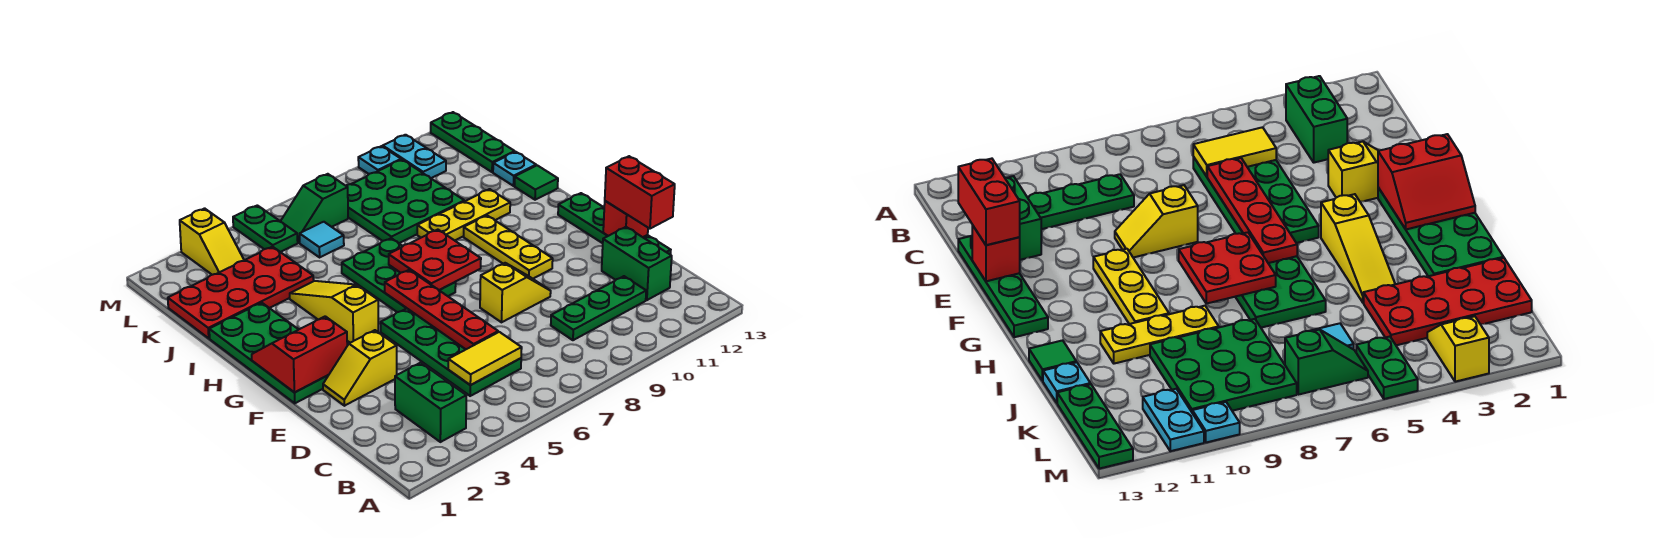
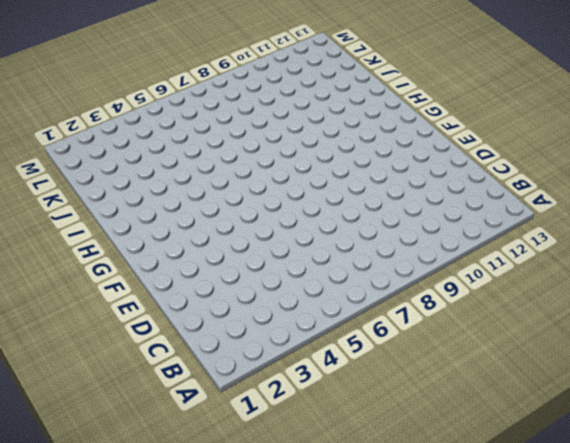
none -> green brick B3:C3 level 1
none -> green plate C5:F6 level 1
none -> green plate C9:C11 level 1

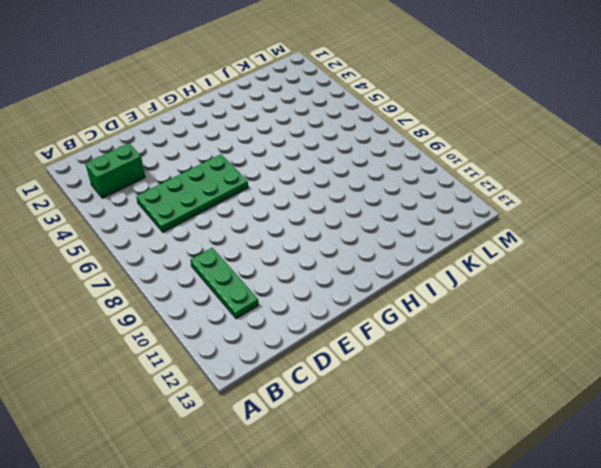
none -> green brick C12:D12 level 1
none -> green plate D13:G13 level 1
none -> yellow slope E2:E3 level 1 top 3

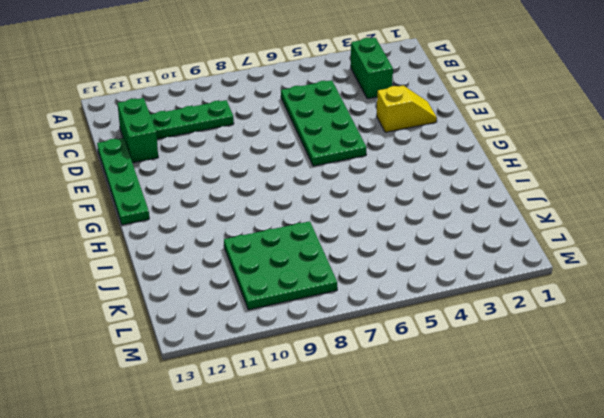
none -> yellow slope E8:E9 level 1 top 8
none -> green plate F1:I2 level 1
none -> yellow plate F10:H10 level 1

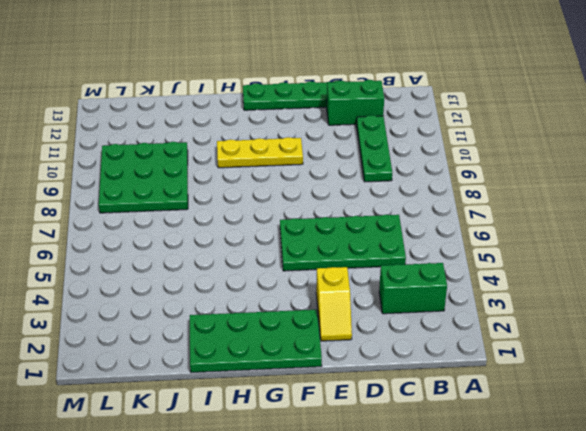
none -> yellow slope E8:E9 level 1 top 8
none -> yellow slope G4:I4 level 1 top G
none -> green plate G6:I7 level 1

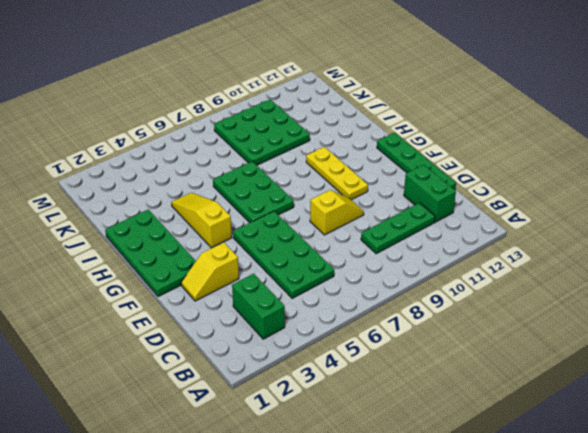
none -> yellow plate I9:I11 level 1
none -> green tile I13 level 1
none -> red plate J1:K4 level 1

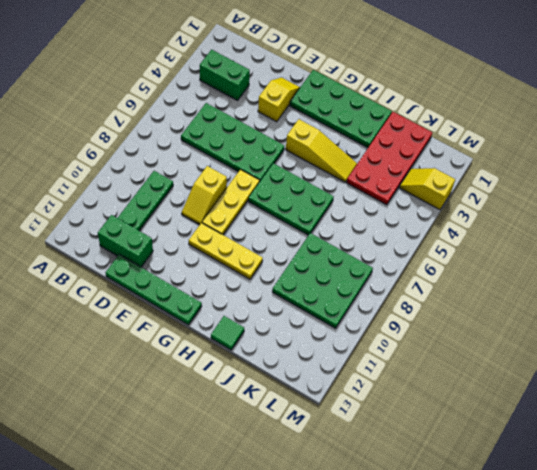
yellow plate F7:F9 level 1 -> yellow plate I9:I11 level 1
none -> cyan plate J13 level 1
none -> cyan tile K6 level 1
none -> green plate K13:M13 level 1

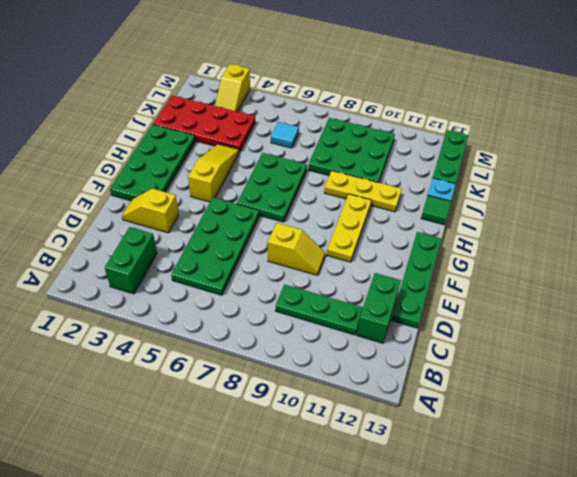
none -> green plate L5:M5 level 1
none -> green slope L6:L7 level 1 top 7
none -> cyan plate L11:M11 level 1

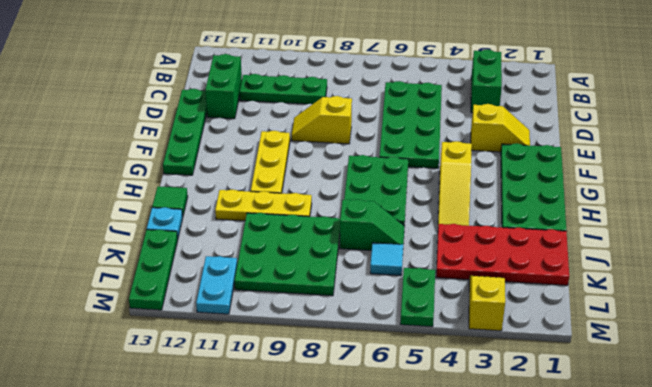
green slope J6:J7 level 1 top 7 -> green slope L6:L7 level 1 top 7
none -> cyan plate M10 level 1
none -> yellow tile C5:C6 level 2
none -> red plate D6:G6 level 2

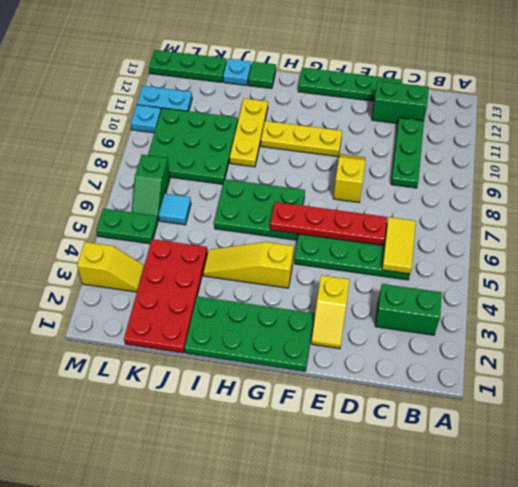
none -> red brick E13 level 2
none -> red slope F1:G2 level 2 top F
none -> red plate G7:H8 level 2

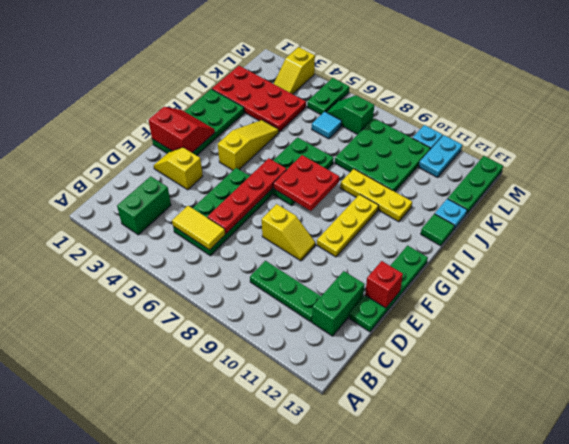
none -> red brick D13:E13 level 3

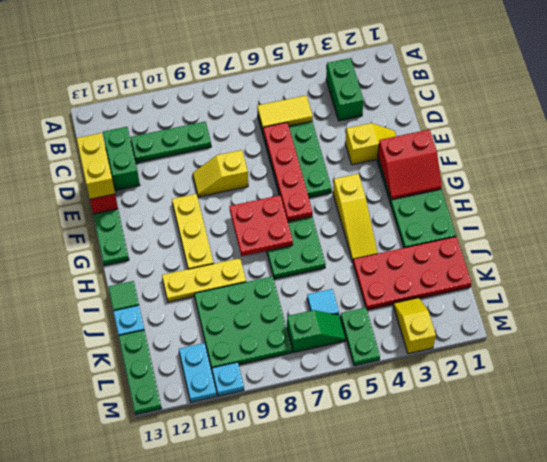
yellow brick D13:E13 level 3 -> red brick D13:E13 level 3

